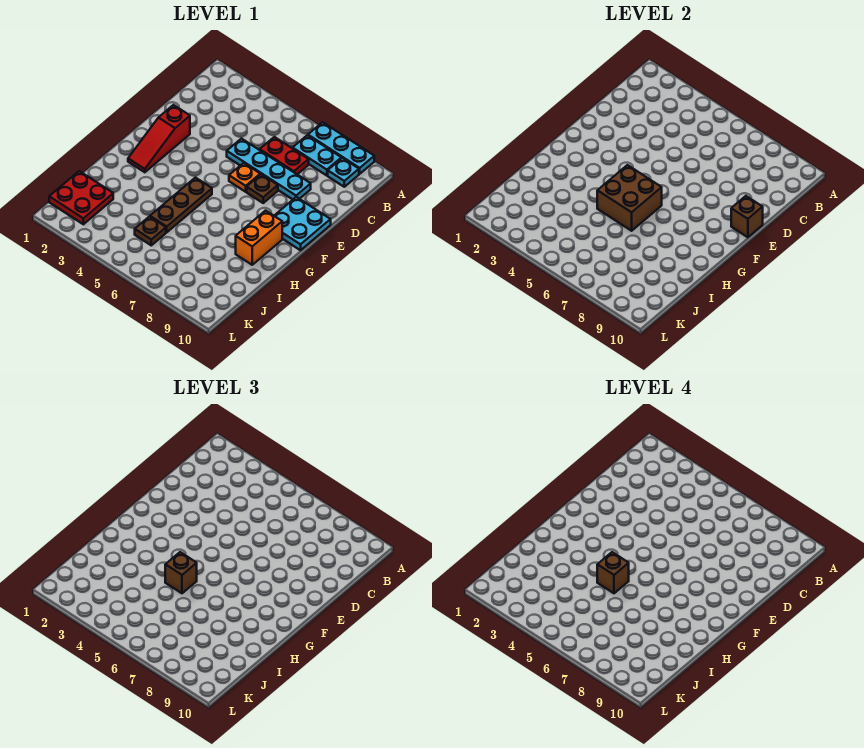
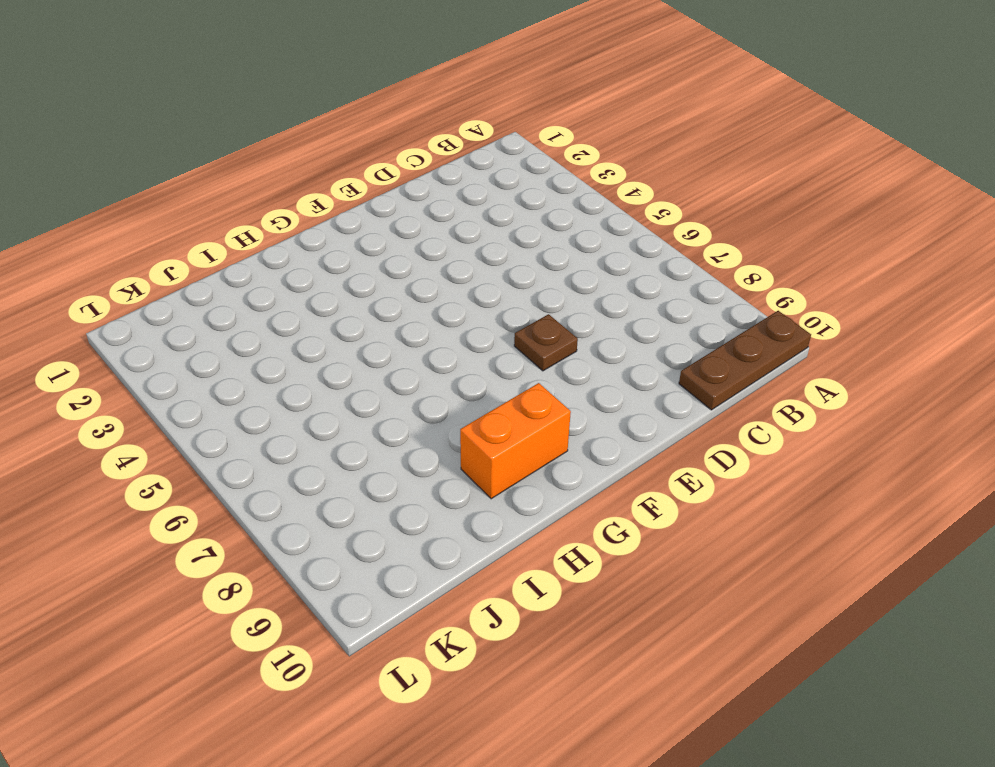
brown plate A10:C10 level 1 -> brown plate G5:I5 level 1
none -> cyan plate A7:A9 level 1
none -> cyan plate B7:B8 level 1
none -> cyan plate B9 level 1

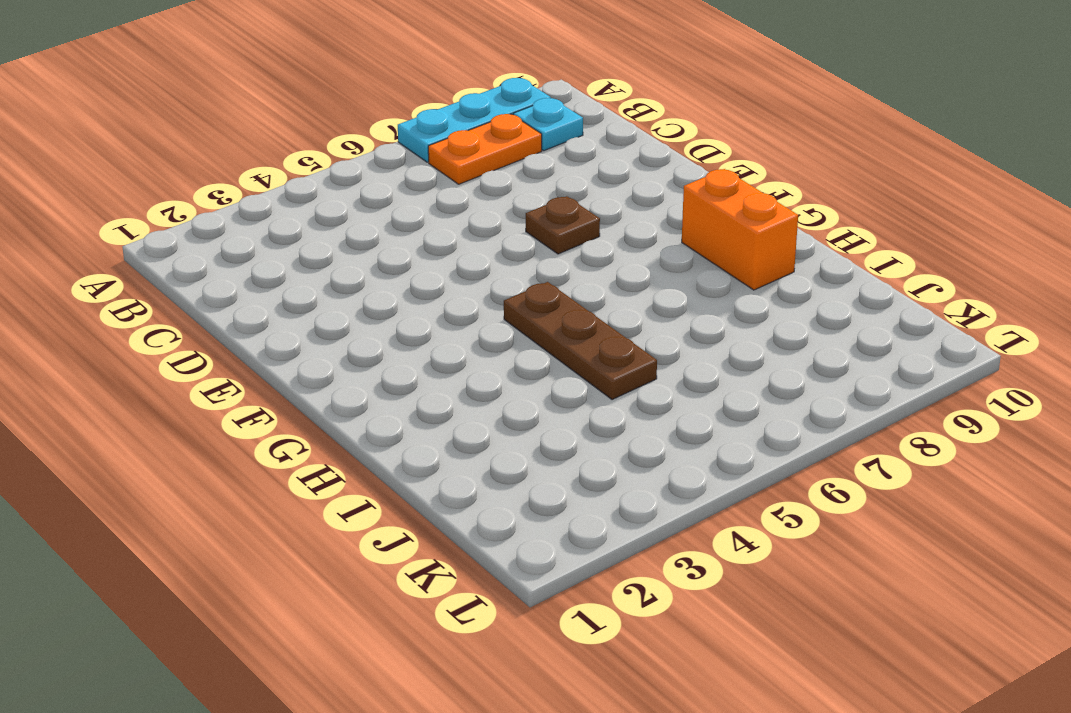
orange plate B7:B8 level 1 -> cyan plate B7:B8 level 1
none -> red plate C6:C7 level 1
none -> cyan plate D5:D8 level 1
none -> red slope E2:G2 level 1 top E

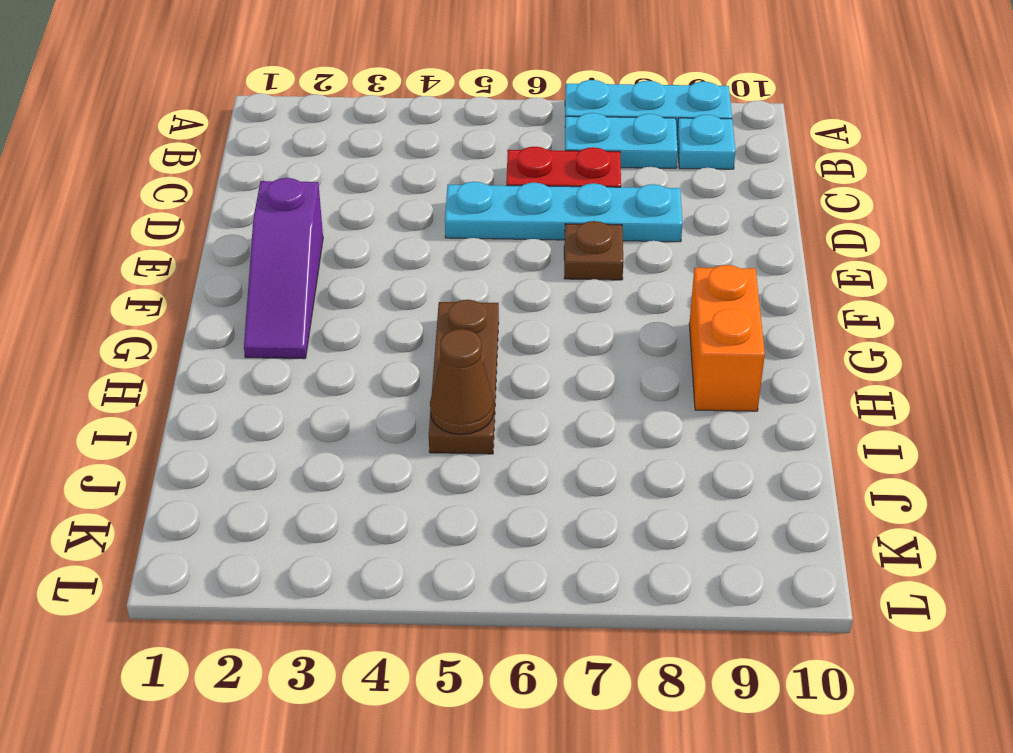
purple slope E2:G2 level 1 top E -> red slope E2:G2 level 1 top E
brown cone I5 level 2 -> none
none -> orange plate E6 level 1
none -> cyan plate E9:F10 level 1
none -> red plate J1:K2 level 1

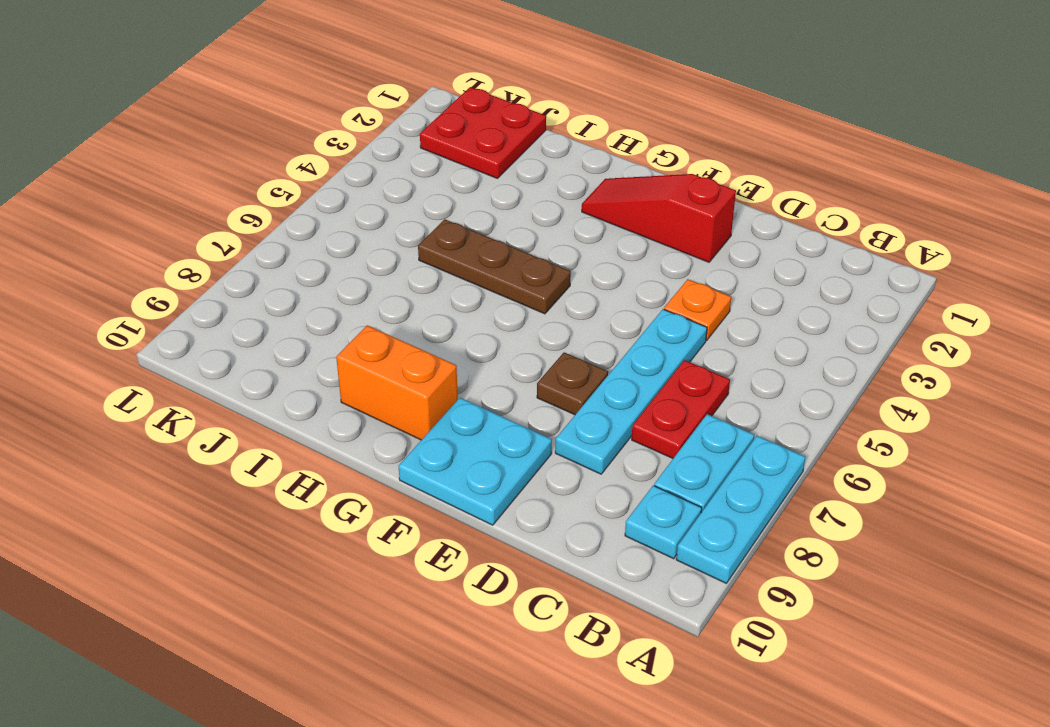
orange plate D4 level 1 -> orange plate E6 level 1
none -> brown plate J5 level 1
none -> brown brick E10 level 2
none -> brown brick G5:H6 level 2

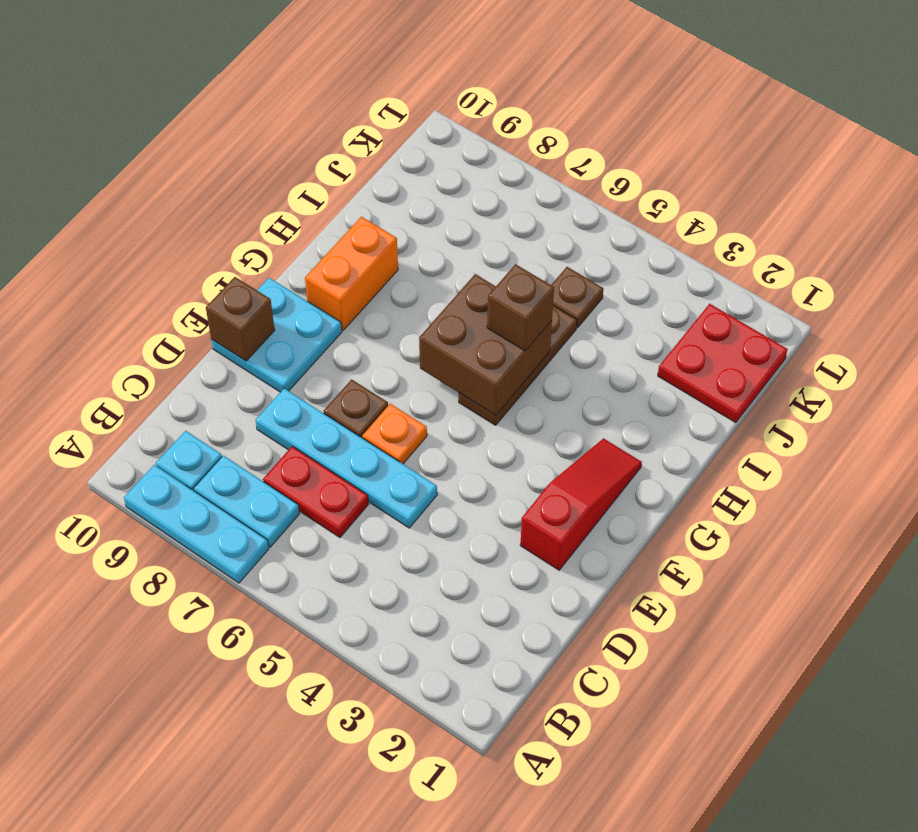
none -> brown brick H5 level 4

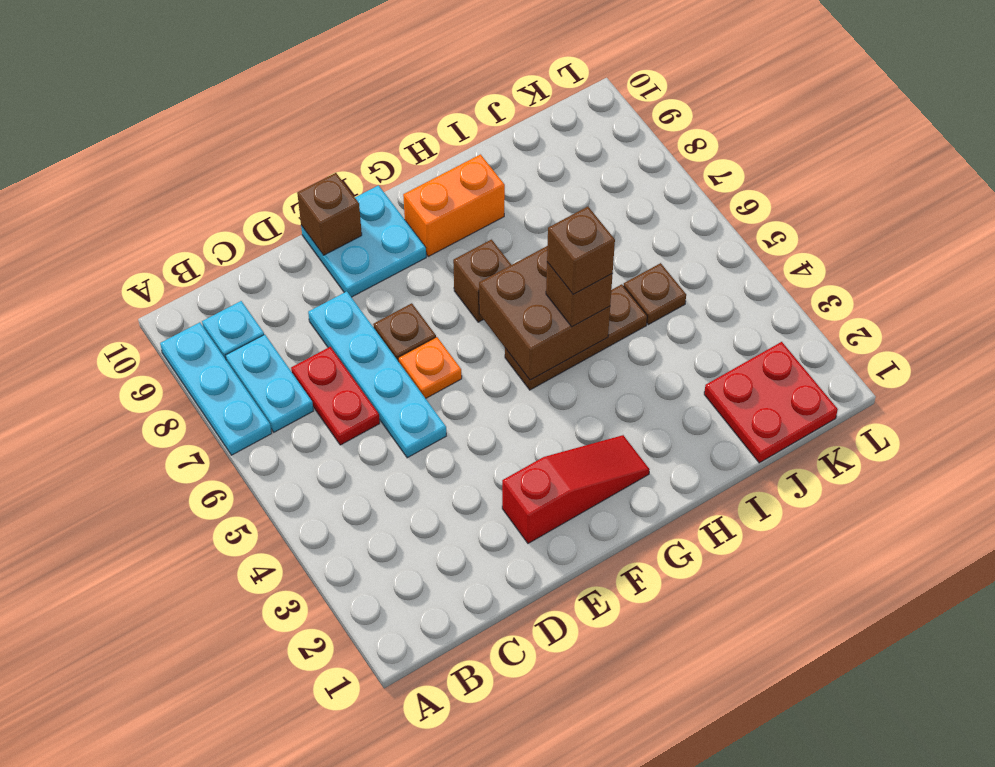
brown brick G7 level 1 -> none

